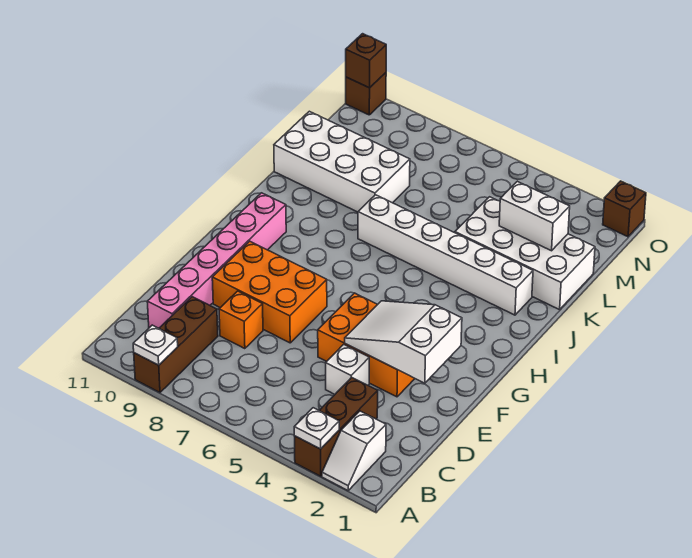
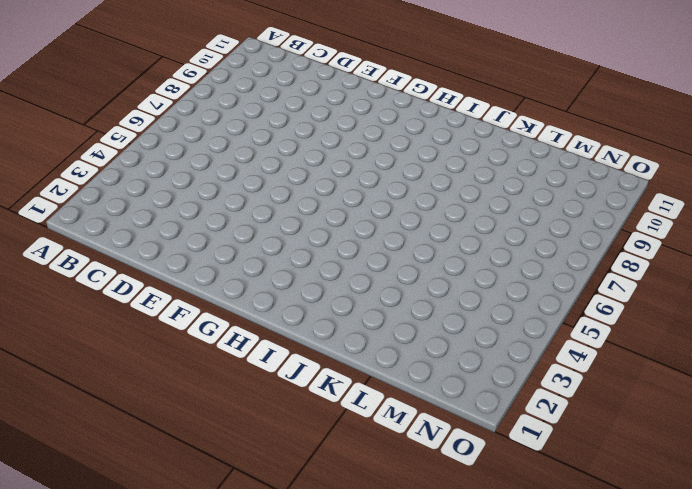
none -> white slope A2:B2 level 1 top B
none -> brown brick A3:C3 level 1
none -> brown brick A9:C9 level 1

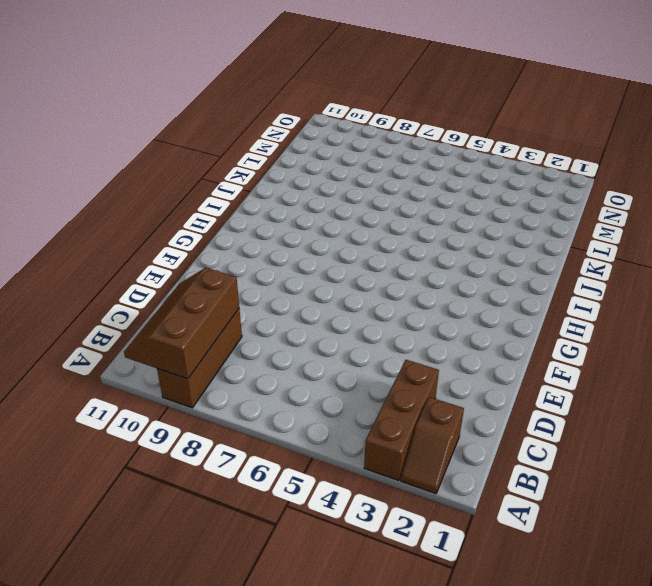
brown slope A2:B2 level 1 top B -> white slope A2:B2 level 1 top B
brown slope A9:C10 level 2 top 9 -> white plate A9 level 2
none -> pink brick C10:H10 level 1
none -> white brick D4 level 1
none -> orange brick D8 level 1

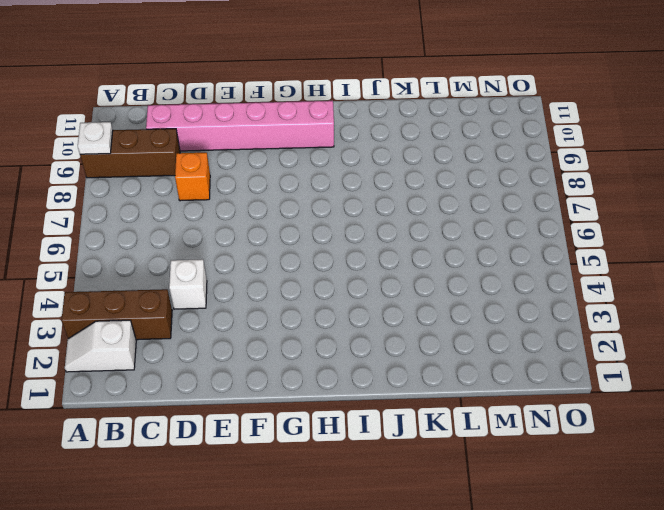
none -> orange brick E3:F5 level 1
none -> orange brick E7:F9 level 1
none -> white brick J2:J7 level 1

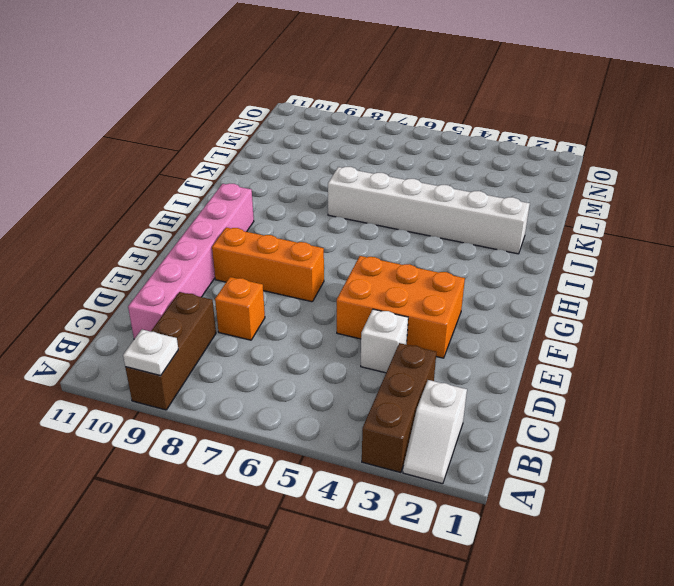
orange brick F7:F9 level 1 -> orange brick E7:F9 level 1
none -> white brick K1:L4 level 1
none -> white brick K8:L11 level 1
none -> brown brick O1 level 1

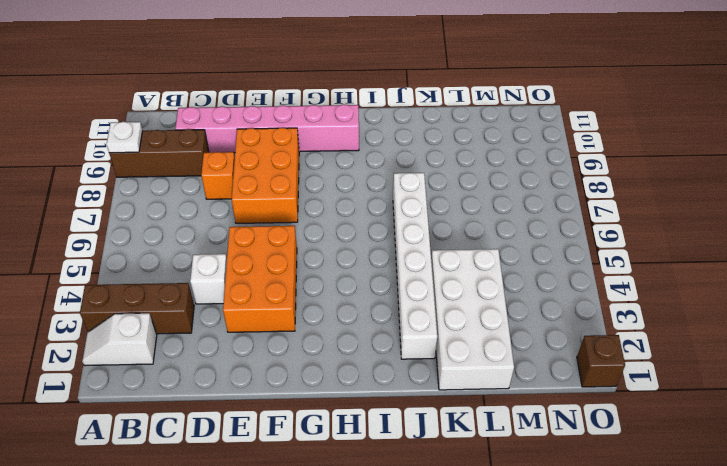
none -> white brick K8:L11 level 1
none -> brown brick O11 level 1
none -> white plate A3 level 2

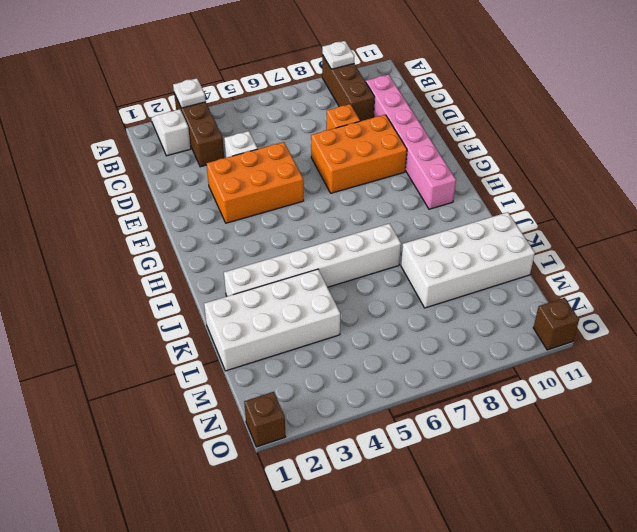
none -> white slope E2:F4 level 2 top 2
none -> white brick L2:L3 level 2
none -> brown brick O11 level 2

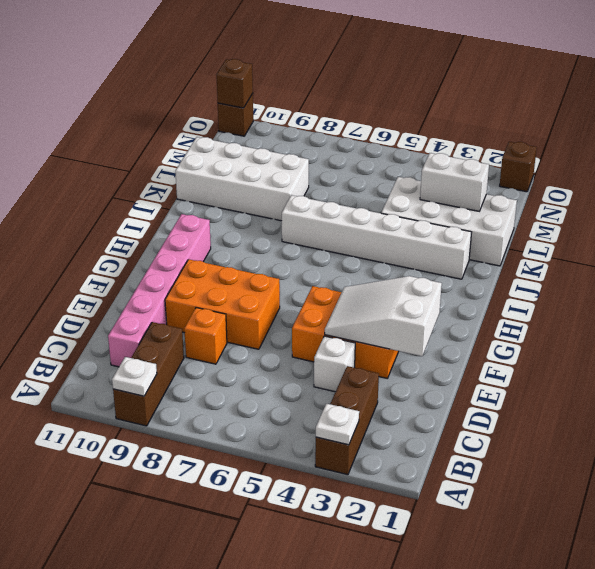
none -> white slope A2:B2 level 1 top B

